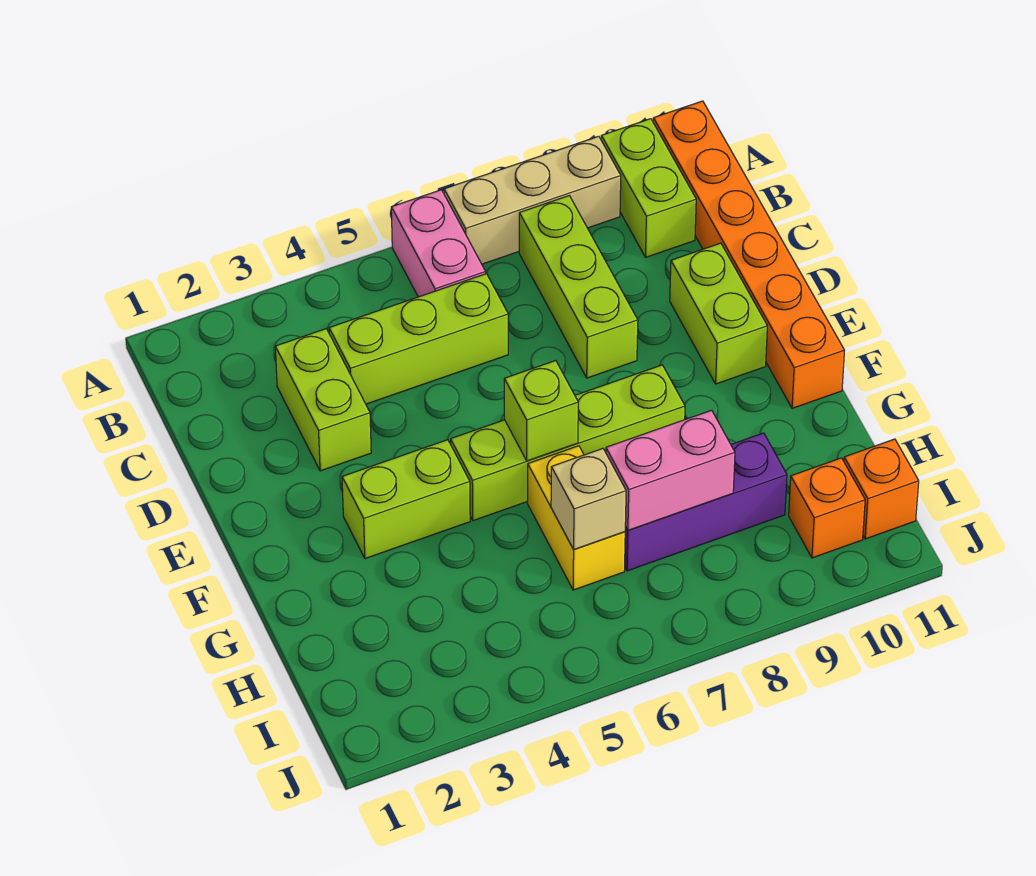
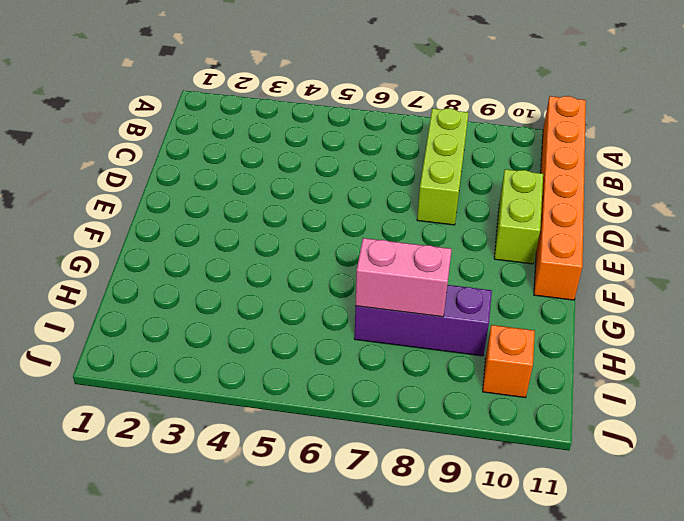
none -> pink brick A6:B6 level 1
none -> tan brick A7:A9 level 1
none -> lime brick A10:B10 level 1

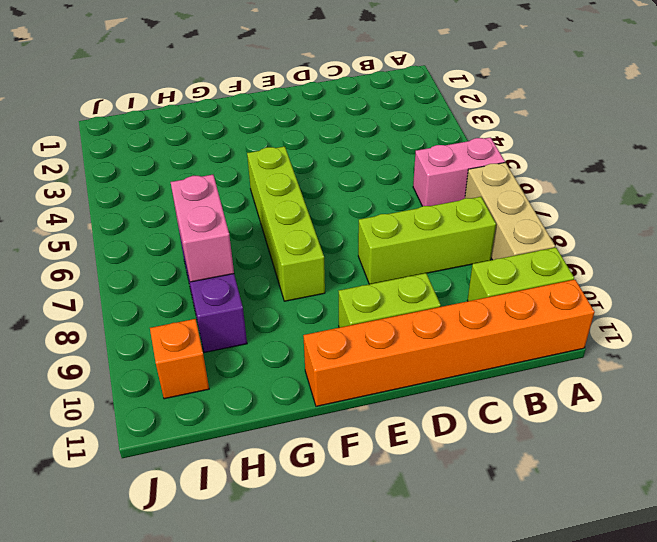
none -> lime brick C3:D3 level 1
none -> lime brick C4:C6 level 1
none -> lime brick F3:F4 level 1

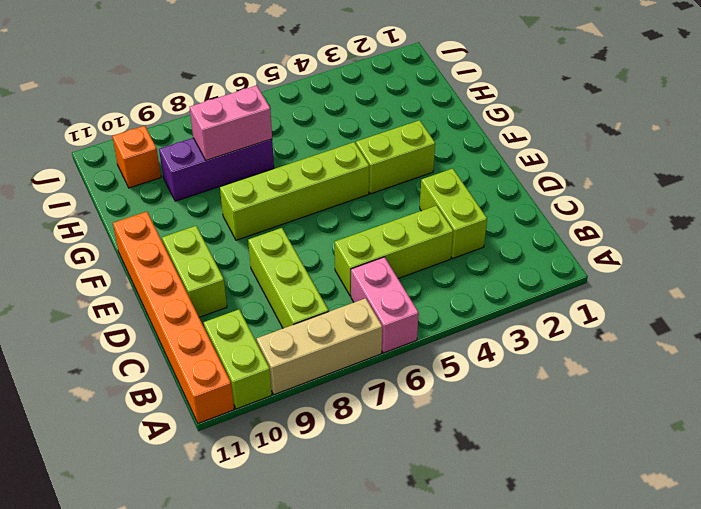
none -> yellow brick G6:H6 level 1
none -> orange brick I11 level 1
none -> lime brick F6 level 2

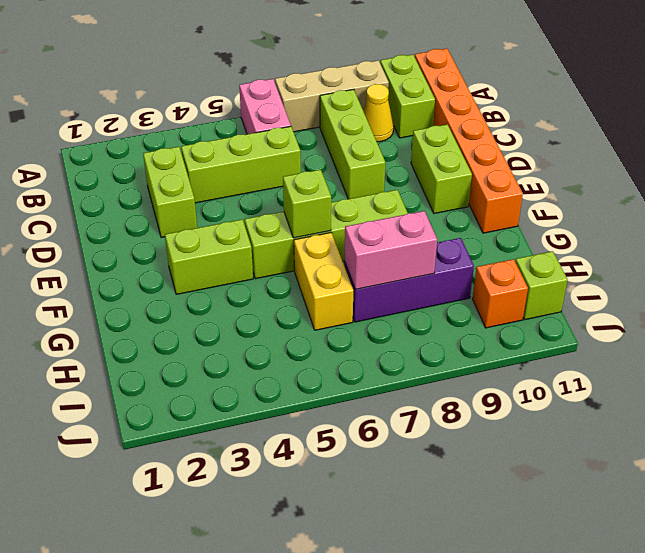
yellow cone B9 level 1 -> none
lime brick I11 level 1 -> orange brick I11 level 1
none -> tan brick H6 level 2

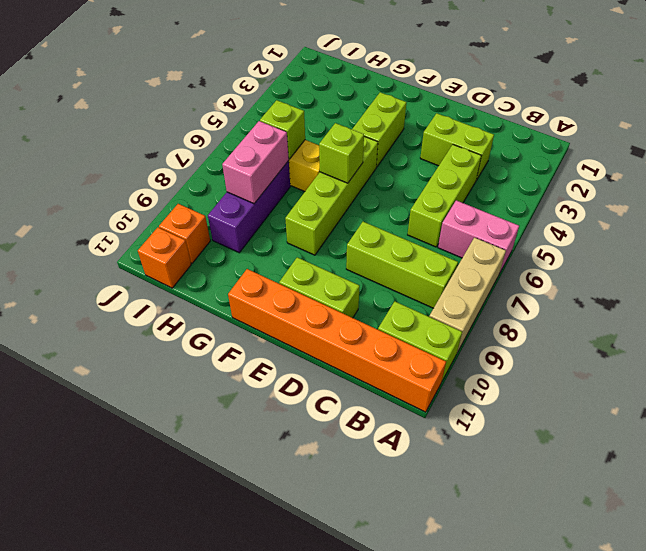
lime brick H6 level 2 -> tan brick H6 level 2

